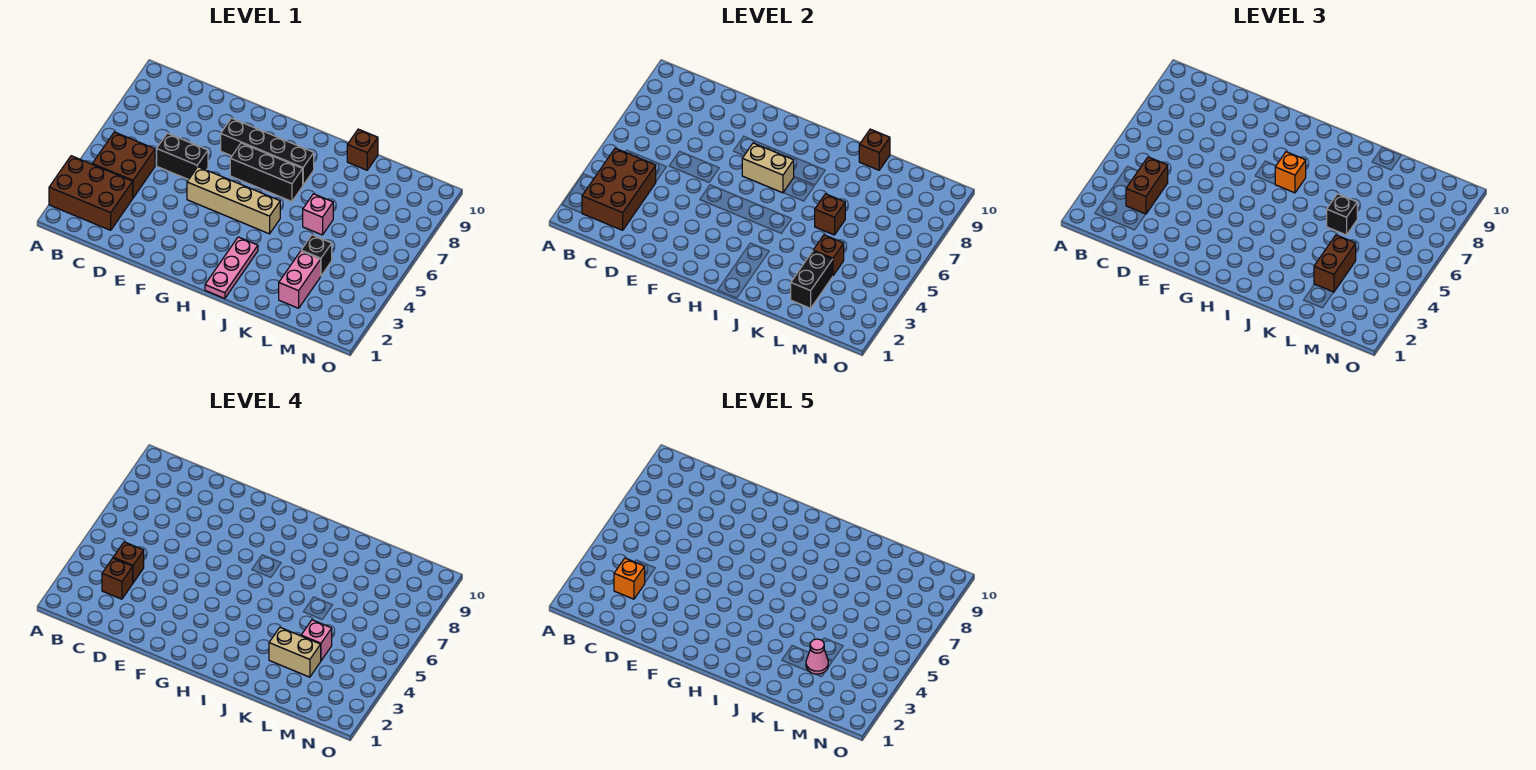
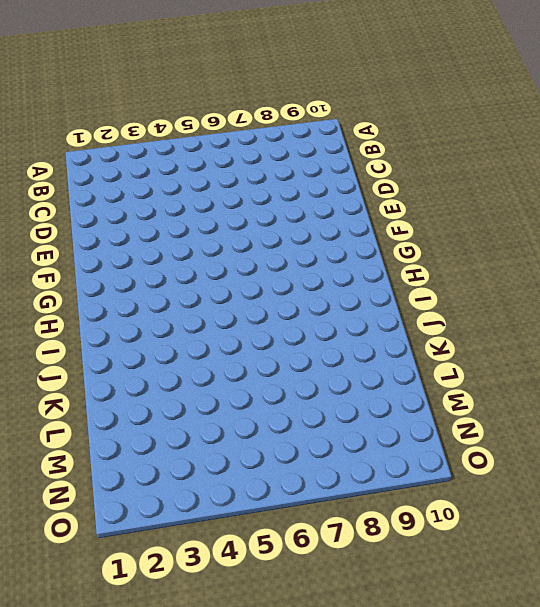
none -> brown brick A2:C3 level 1
none -> brown brick B4:C5 level 1
none -> black brick D6:E6 level 1

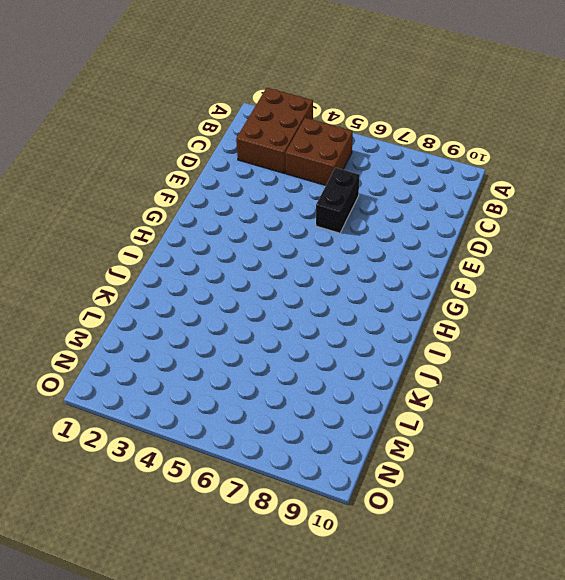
none -> tan brick F5:I5 level 1
none -> black brick F8:I8 level 1
none -> black brick G7:I7 level 1

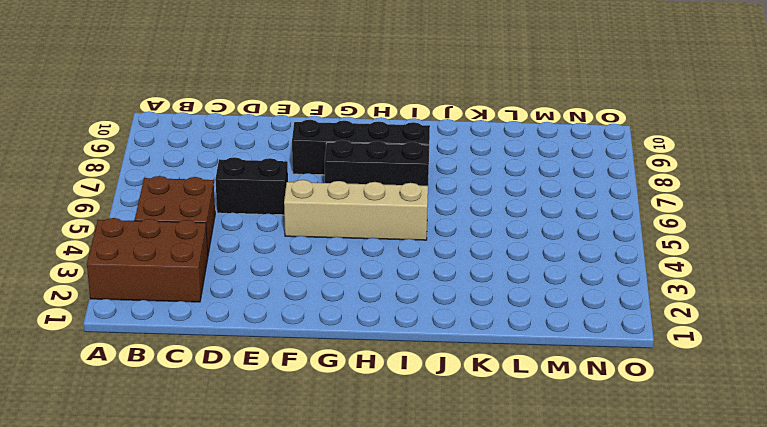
none -> pink plate I1:I3 level 1
none -> pink brick K6 level 1
none -> brown brick K10 level 1

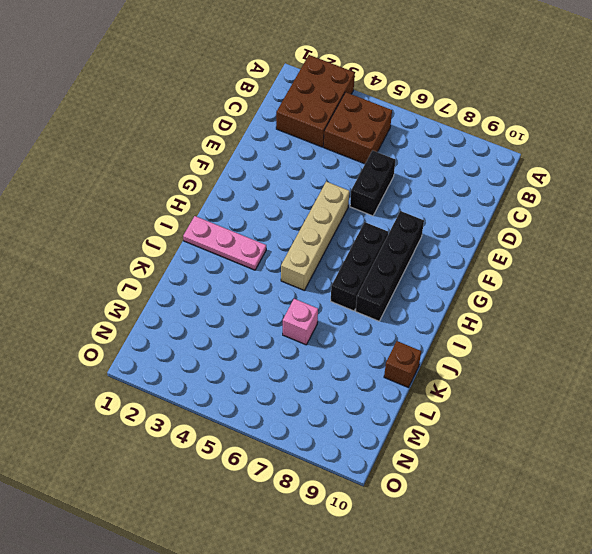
none -> pink brick L2:L3 level 1
none -> black brick L4 level 1
none -> brown brick B2:C4 level 2

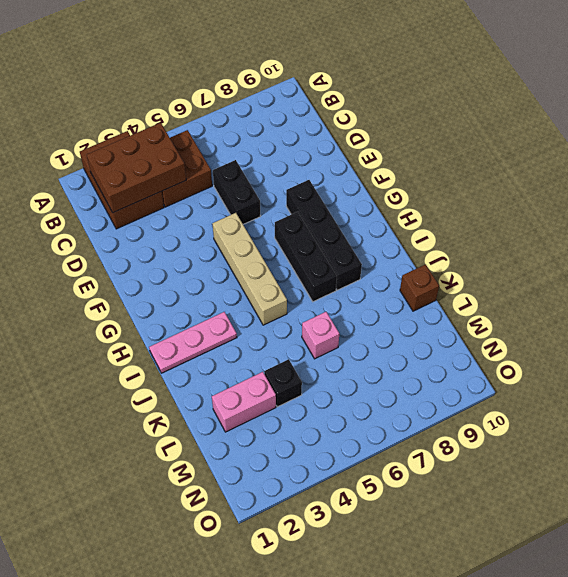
none -> tan brick G7:H7 level 2
none -> brown brick K6 level 2
none -> brown brick K10 level 2

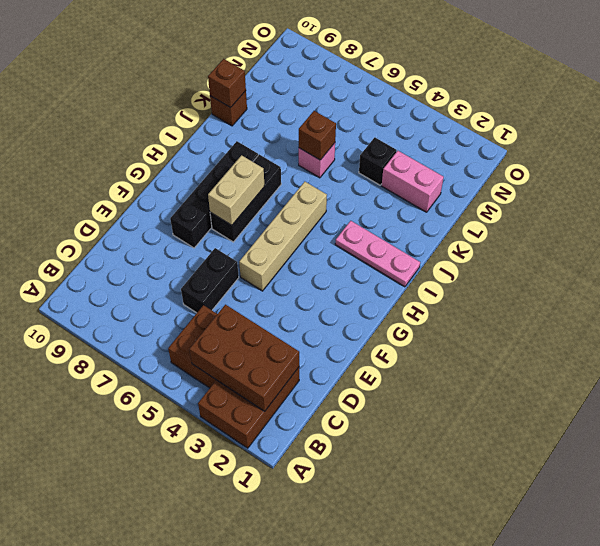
none -> black brick L2:L3 level 2
none -> brown brick L4 level 2
none -> brown brick C3:C4 level 3

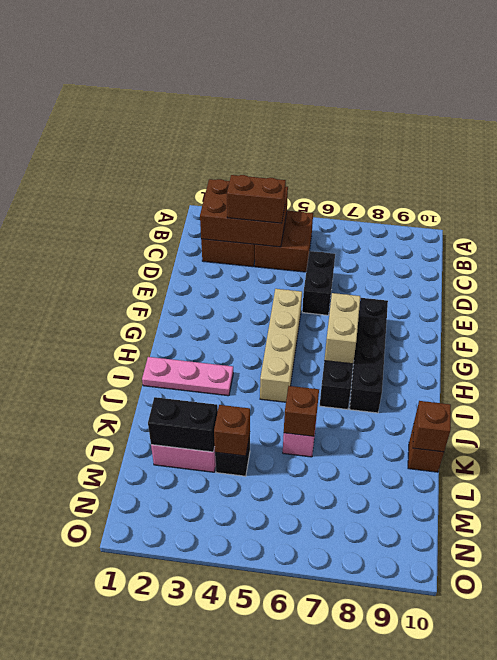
none -> orange brick H7 level 3
none -> black brick K6 level 3
none -> brown brick L3:L4 level 3

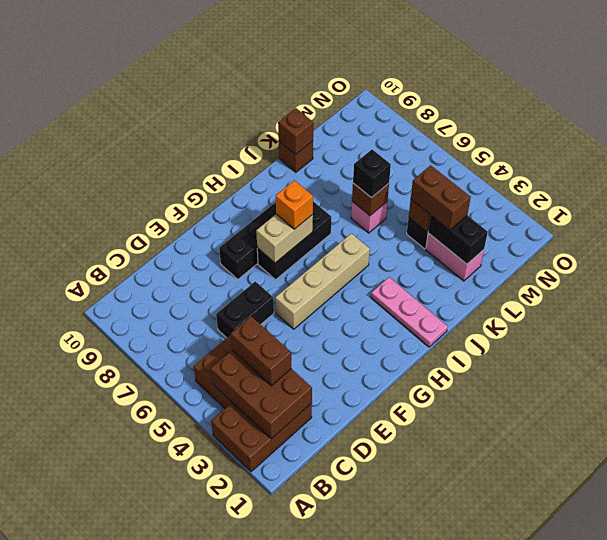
none -> brown brick C3 level 4
none -> brown brick C4 level 4
none -> tan brick K3:L3 level 4

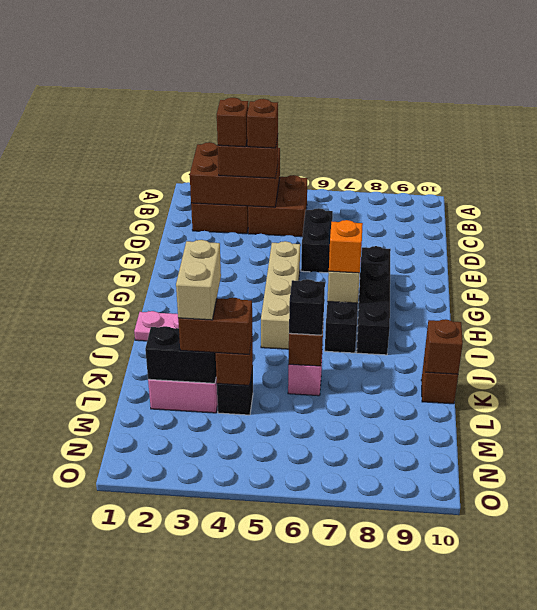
none -> pink brick L4 level 4
none -> orange brick C3 level 5
none -> pink cone L3 level 5

